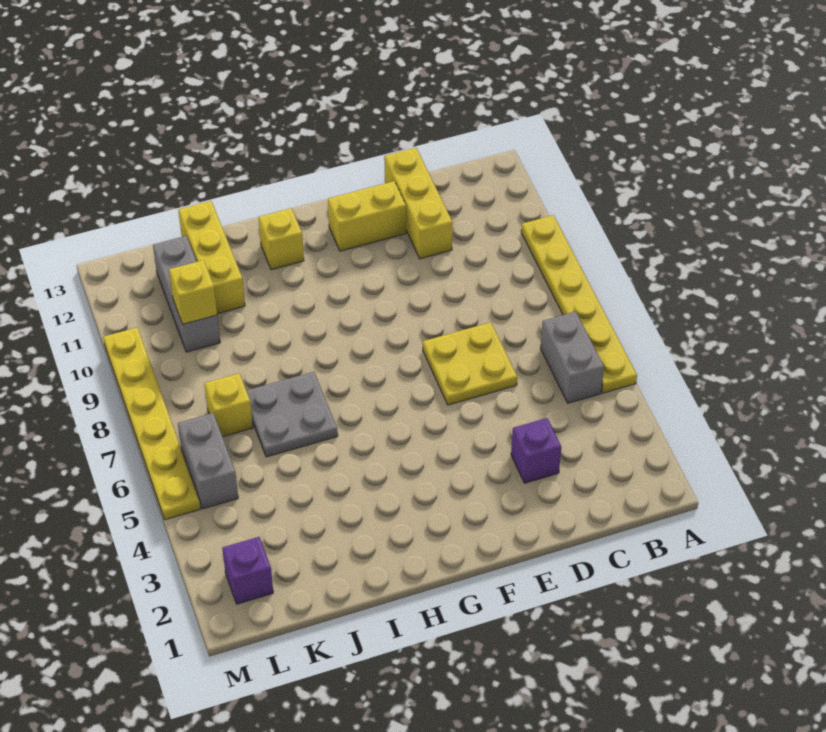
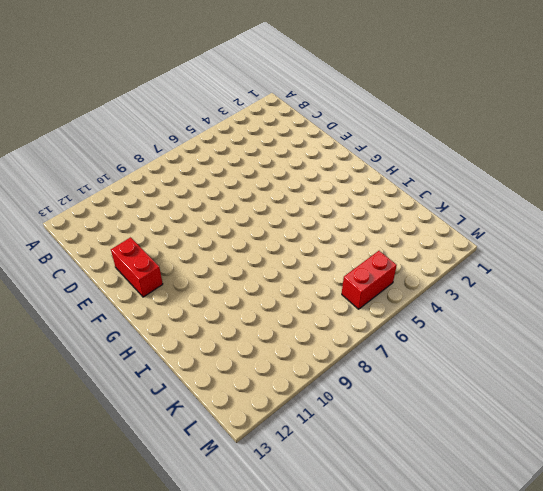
red brick E12:F12 level 1 -> yellow brick E12:F12 level 1
red brick L5:L6 level 1 -> grey brick L5:L6 level 1
none -> yellow plate A5:A10 level 1
none -> grey brick B5:B6 level 1
none -> purple brick D3 level 1

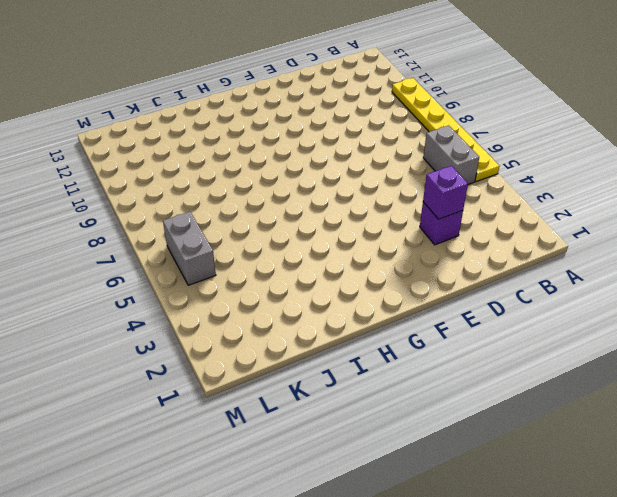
purple brick D3 level 2 -> purple brick L2 level 1
none -> yellow plate D6:E7 level 1
none -> yellow brick D11:D13 level 1
none -> yellow brick E12:F12 level 1

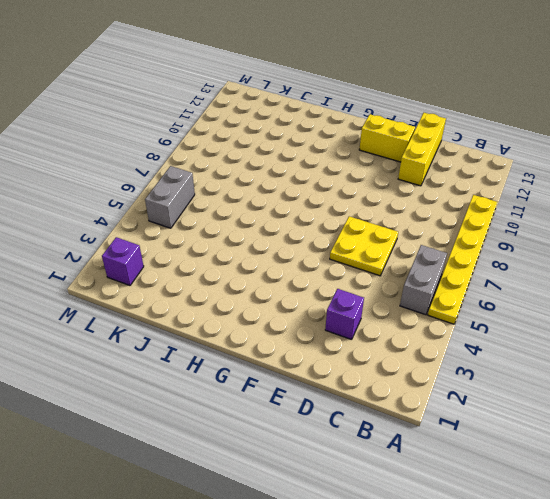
none -> yellow brick H12 level 1
none -> grey plate I6:J7 level 1
none -> yellow brick J11:J13 level 1

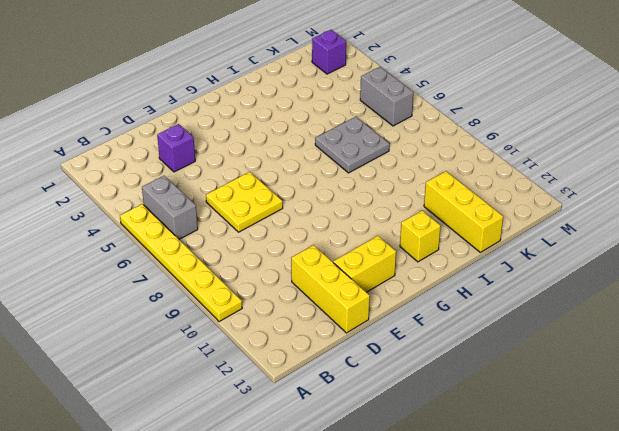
none -> yellow brick K7 level 1
none -> grey brick K10:K12 level 1
none -> yellow plate M5:M10 level 1

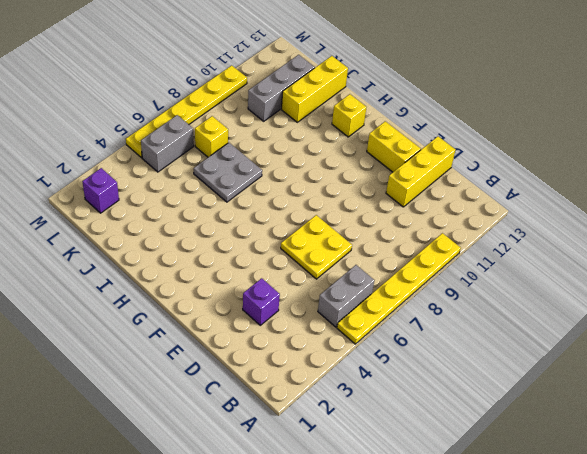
none -> yellow brick K10 level 2

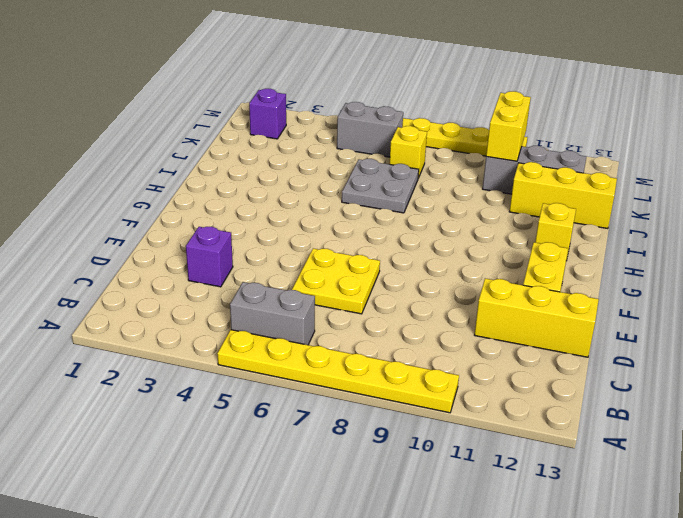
yellow brick K10:L10 level 2 -> yellow brick K10 level 2

